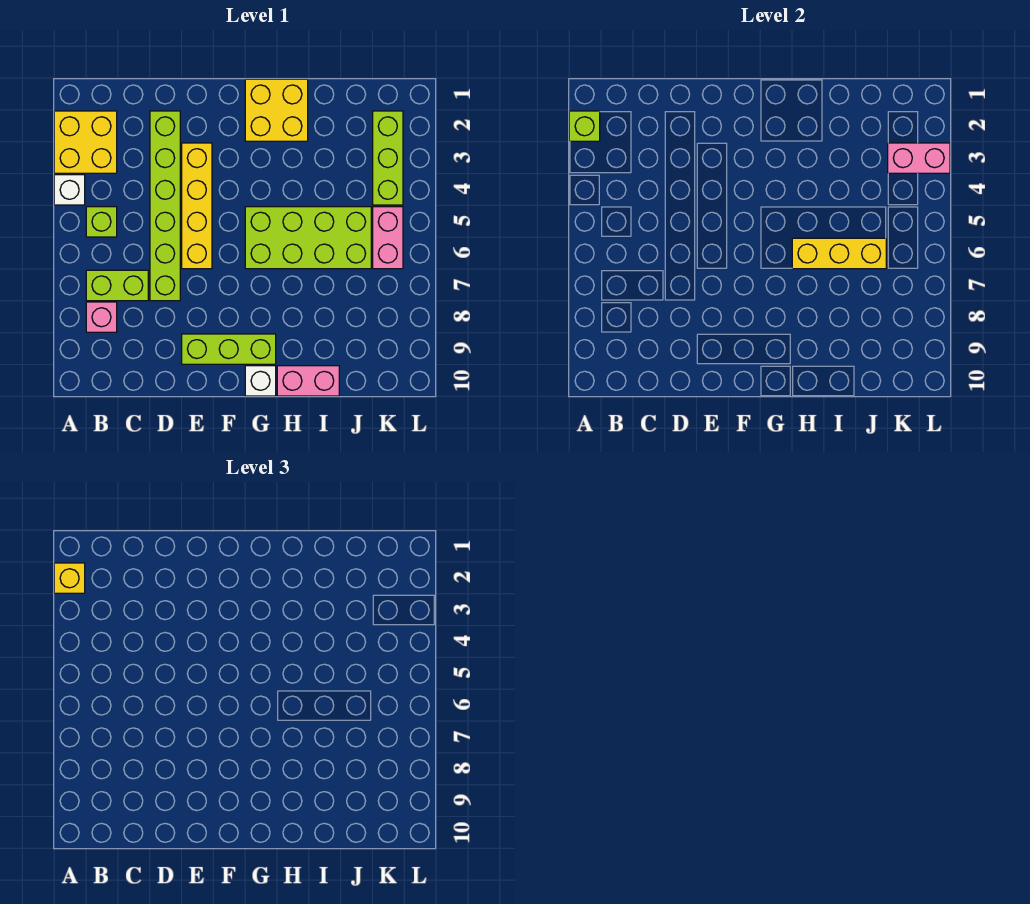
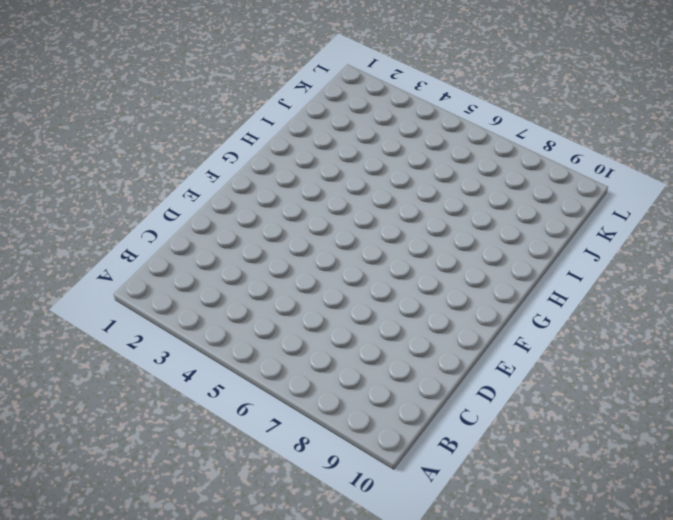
none -> yellow brick A2:B3 level 1
none -> white brick A4 level 1
none -> lime brick B5 level 1

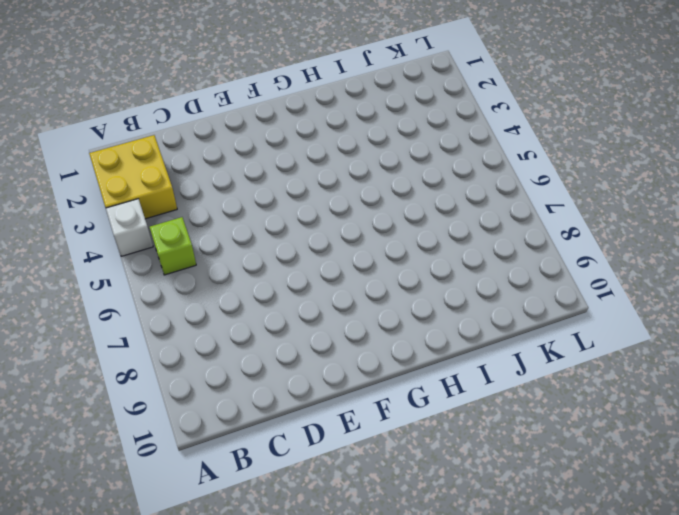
none -> lime brick B7:C7 level 1
none -> pink brick B8 level 1
none -> lime brick D2:D7 level 1

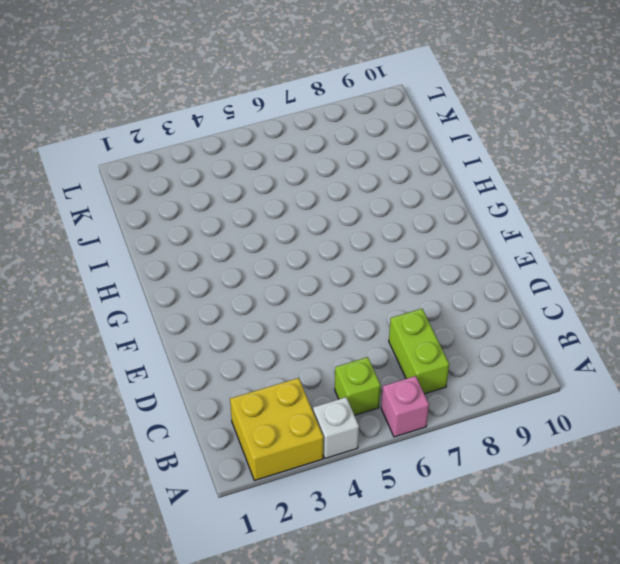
pink brick A6 level 1 -> pink brick B8 level 1
none -> lime brick D2:D7 level 1
none -> yellow brick E3:E6 level 1
none -> lime brick E9:G9 level 1

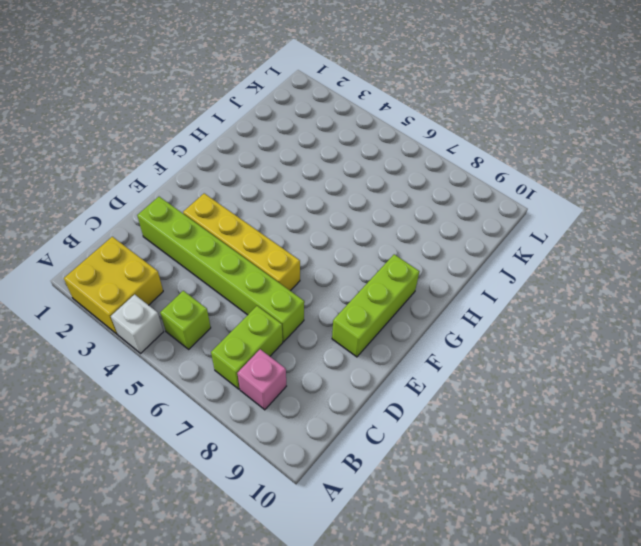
none -> yellow brick G1:H2 level 1
none -> lime brick G5:J6 level 1
none -> white brick G10 level 1

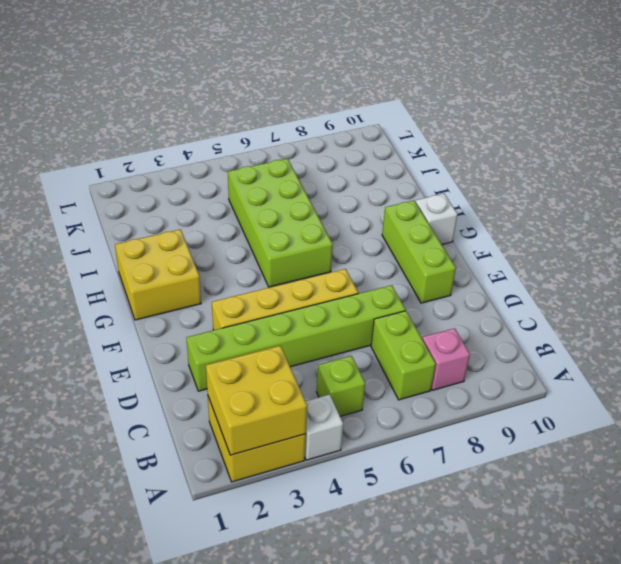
yellow brick A2:B3 level 2 -> lime brick A2 level 2
none -> pink brick H10:I10 level 1
none -> lime brick K2:K4 level 1
none -> pink brick K5:K6 level 1

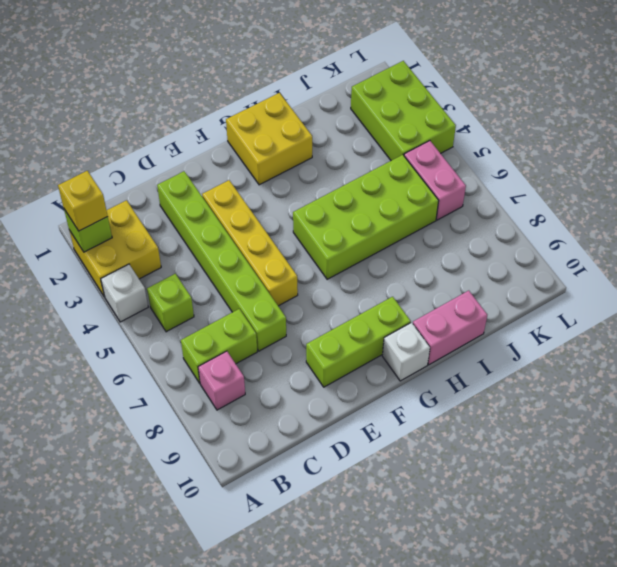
lime brick K2:L4 level 1 -> lime brick K2:K4 level 1
none -> yellow brick H6:J6 level 2
none -> pink brick K3:L3 level 2

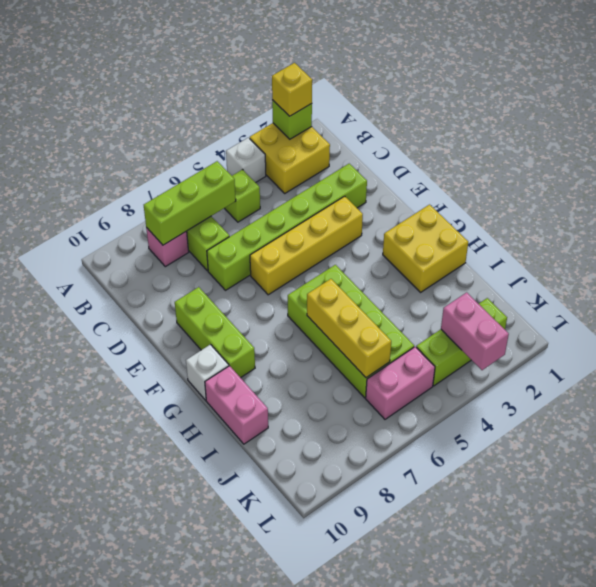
lime brick B6:B8 level 2 -> none

